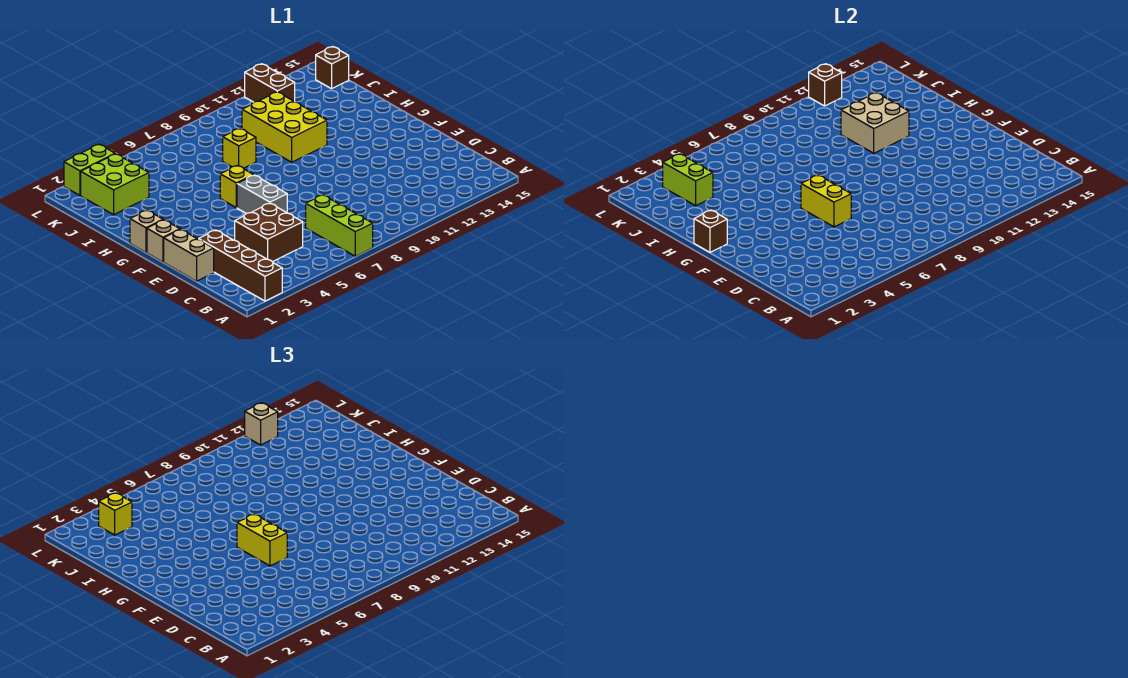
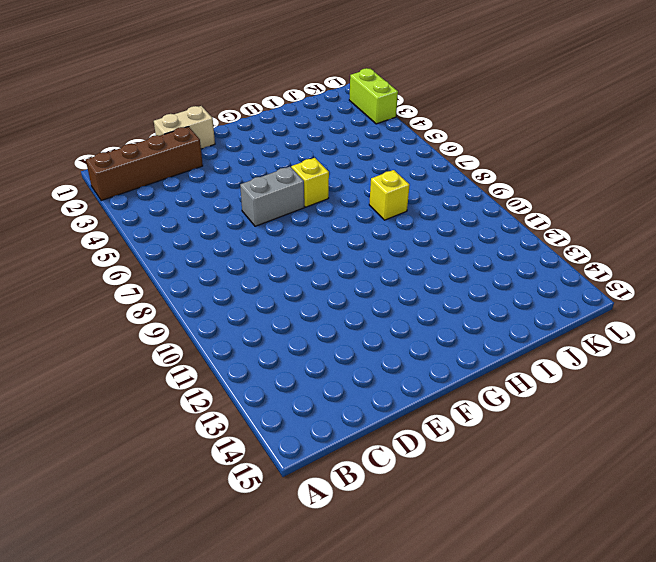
none -> lime brick A7:C7 level 1
none -> brown brick C4:D5 level 1
none -> tan brick F1 level 1

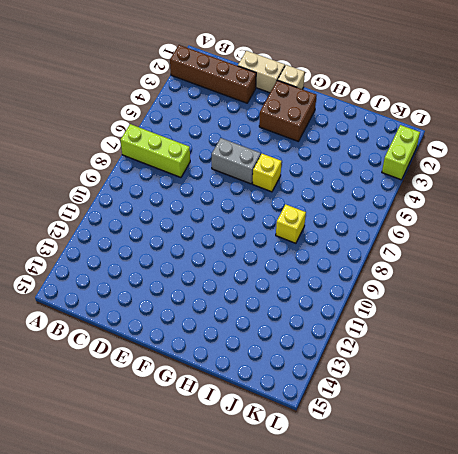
brown brick F2:G3 level 1 -> brown brick C4:D5 level 1
none -> tan brick G1 level 1
none -> yellow brick H10:J11 level 1
none -> lime brick J2:K3 level 1

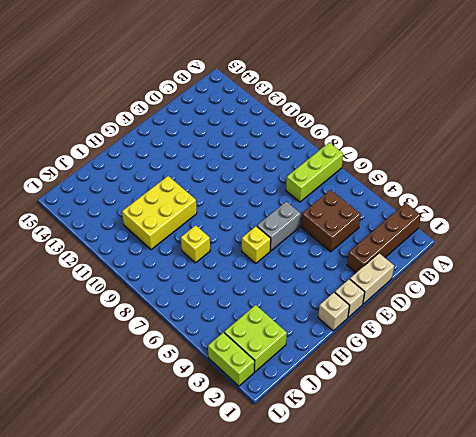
none -> brown brick K12:L12 level 1
none -> brown brick K15 level 1
none -> yellow brick E6:F6 level 2

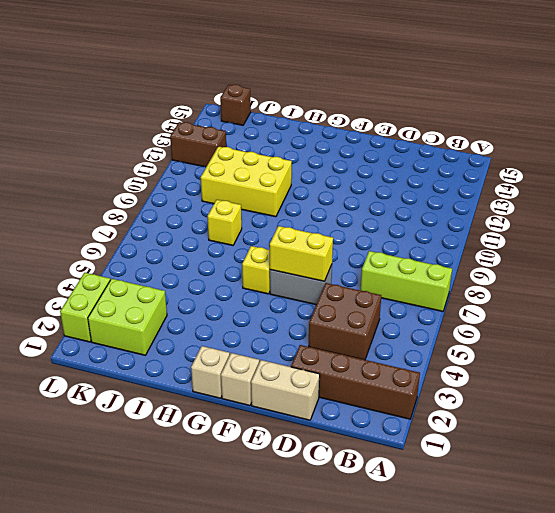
none -> brown brick G1 level 2
none -> tan brick H11:I12 level 2
none -> lime brick J3:K3 level 2

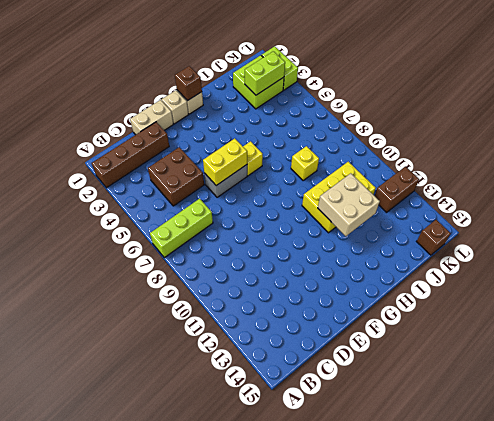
none -> brown brick L12 level 2
none -> yellow brick E6:F6 level 3
none -> yellow brick K3 level 3

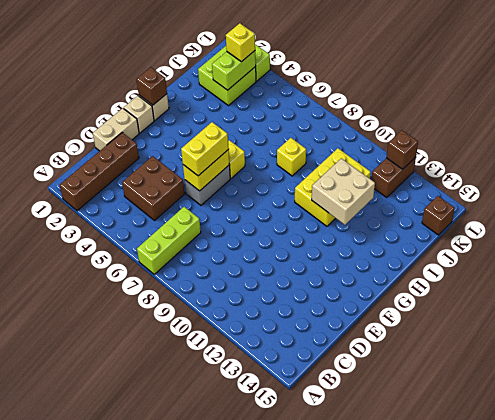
none -> tan brick L12 level 3

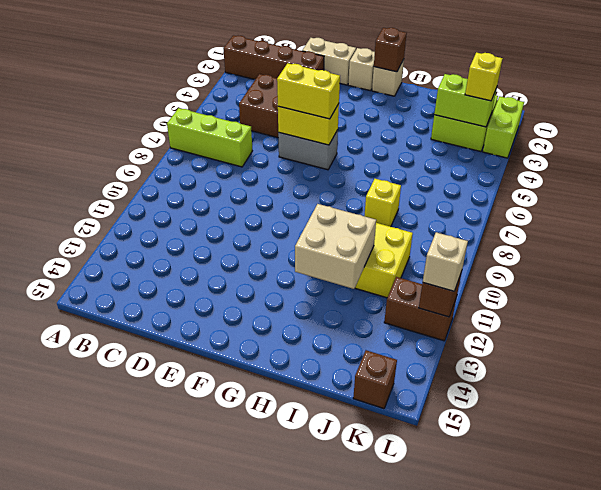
none -> yellow brick G6 level 1

